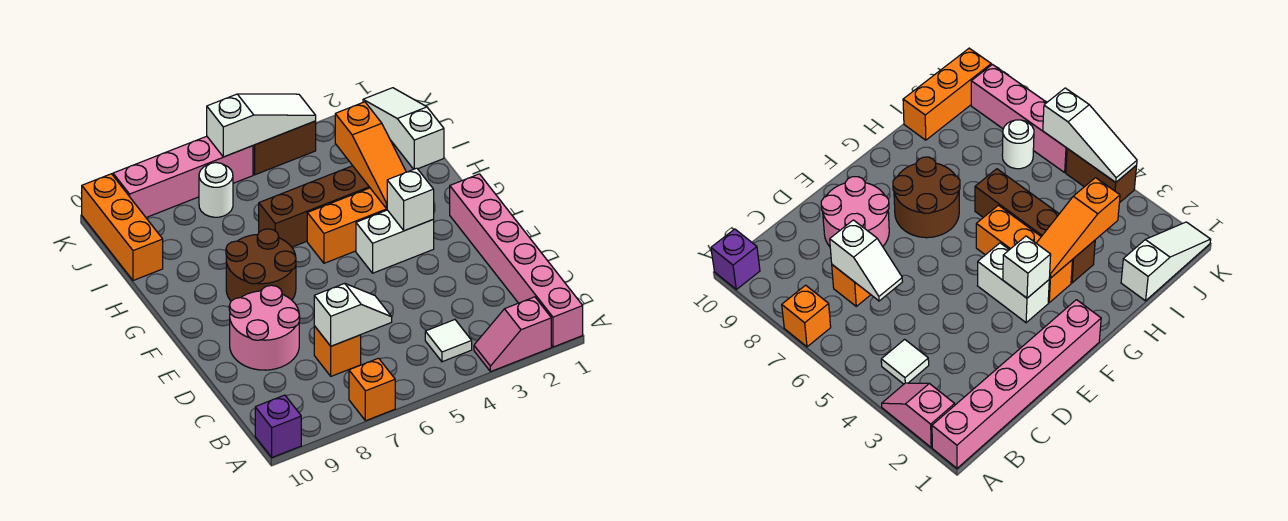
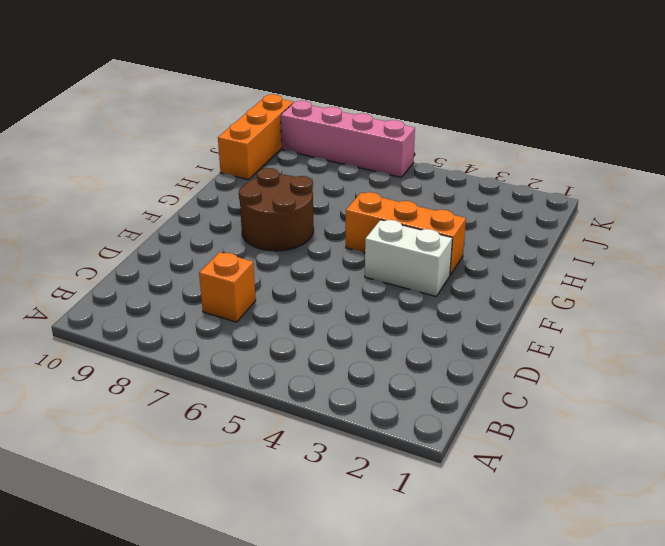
none -> pink brick A1:F1 level 1
none -> pink slope A2:A3 level 1 top 2
none -> orange brick A7 level 1

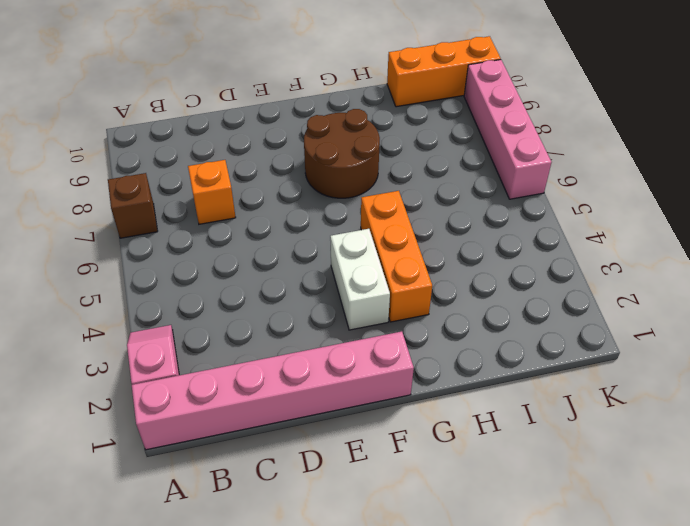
brown brick A7 level 1 -> orange brick A7 level 1
none -> purple brick A10 level 1
none -> white tile B4 level 1
none -> pink round brick D8:E9 level 1

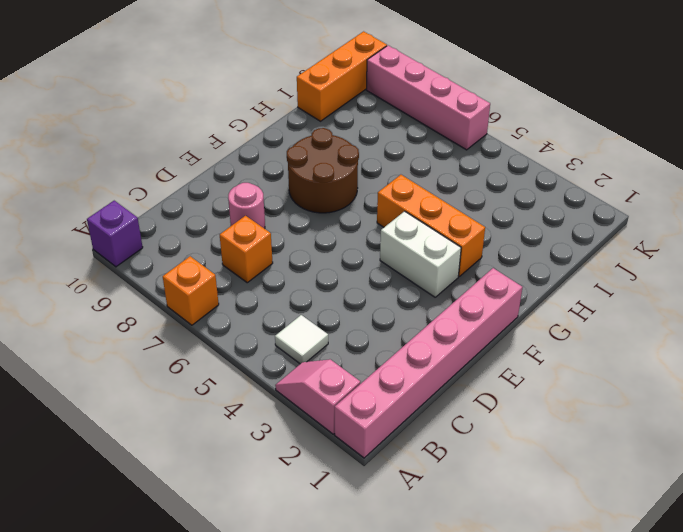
pink round brick D8 level 1 -> pink round brick D8:E9 level 1
none -> brown brick H3:H6 level 1
none -> white slope I1:K1 level 1 top I
none -> white round brick J7 level 1

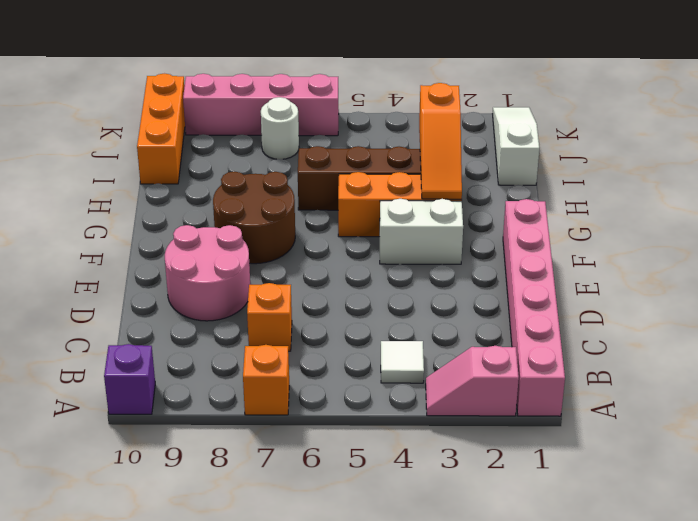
none -> brown brick K4:K5 level 1
none -> white slope C6:C7 level 2 top 7
none -> white brick F3 level 2

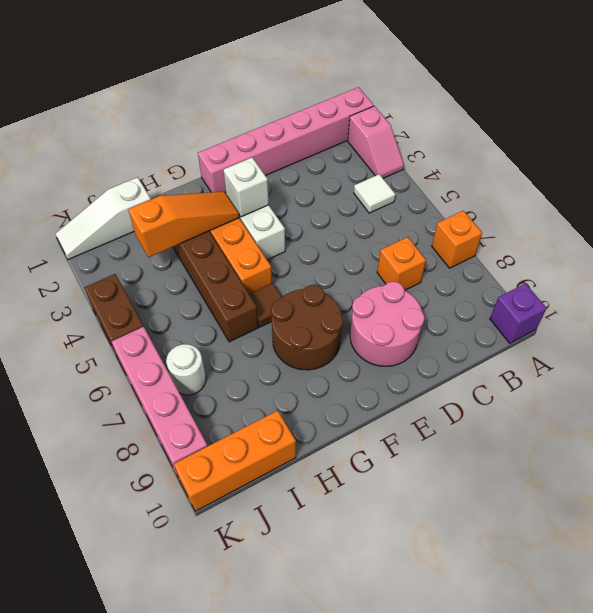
brown tile G6 level 1 -> none
none -> white slope C6:C7 level 2 top 7
none -> white slope K4:K6 level 2 top 6

